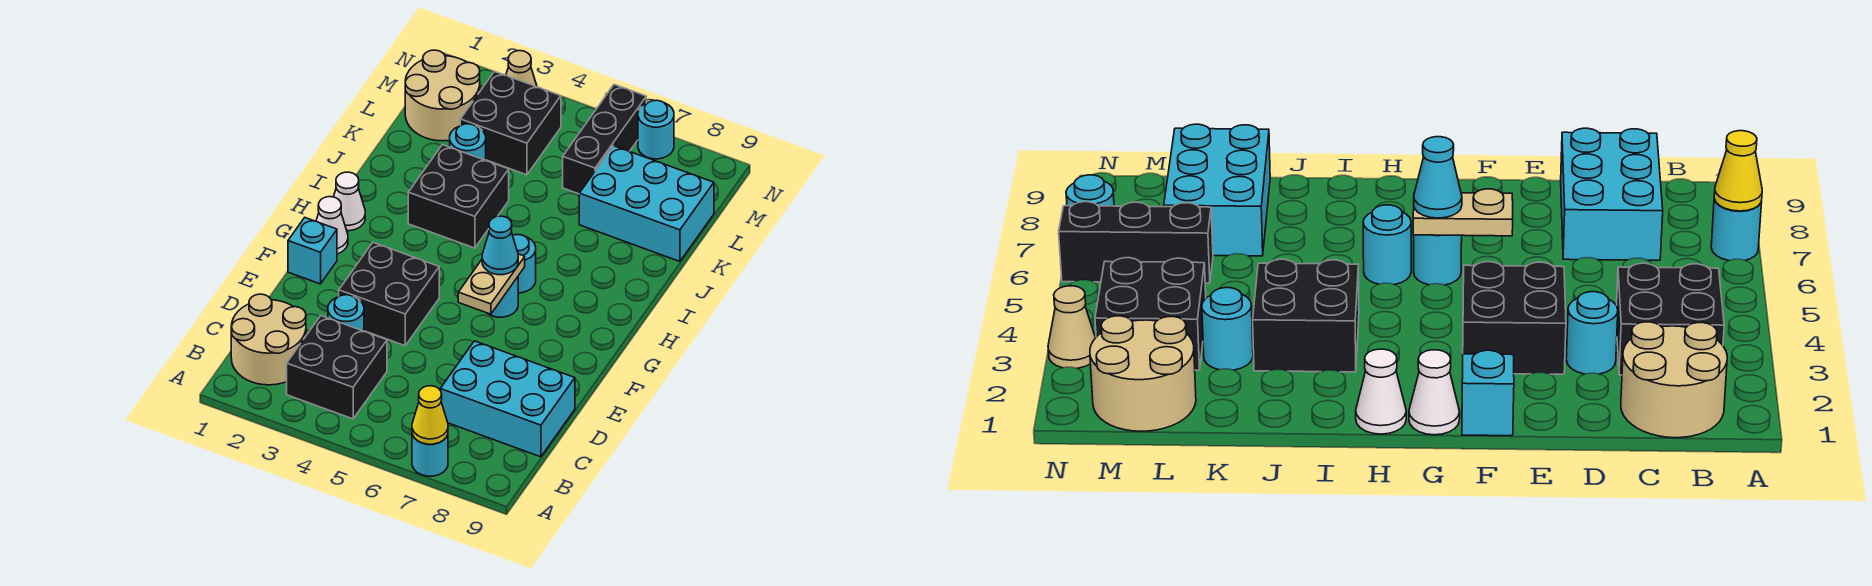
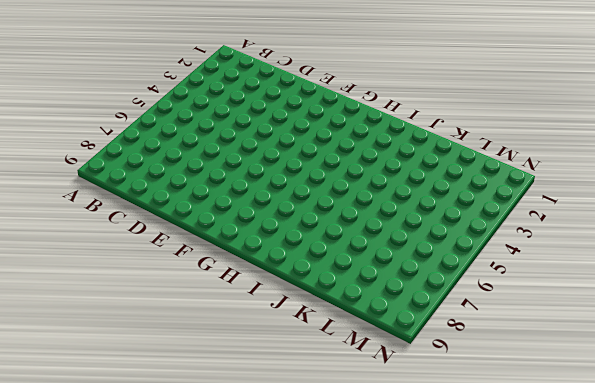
none -> cyan round brick A7 level 1
none -> tan round brick B1:C2 level 1
none -> black brick B3:C4 level 1

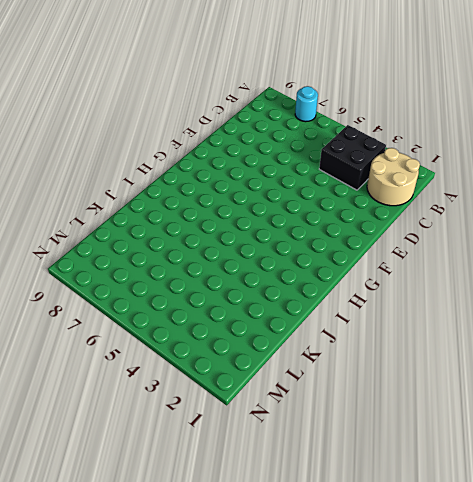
none -> cyan brick C7:D9 level 1
none -> cyan round brick D3 level 1
none -> black brick E3:F4 level 1

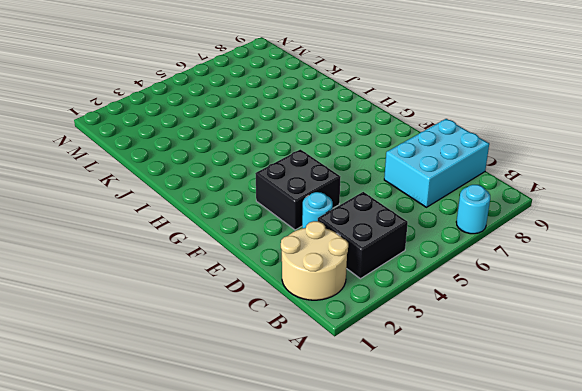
none -> cyan brick F1 level 1
none -> white cone G1 level 1
none -> cyan round brick G6 level 1

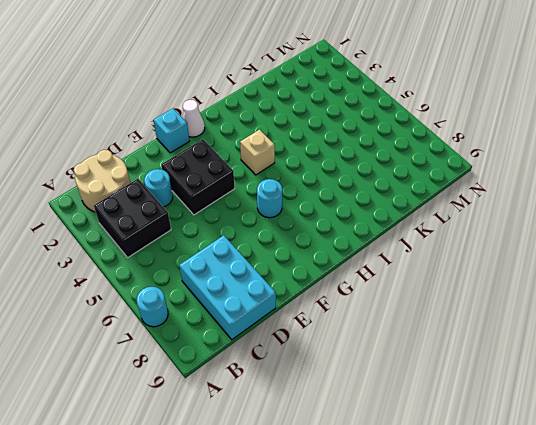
tan brick H4 level 1 -> none
none -> white cone H1 level 1
none -> cyan round brick H6 level 1
none -> black brick I3:J4 level 1

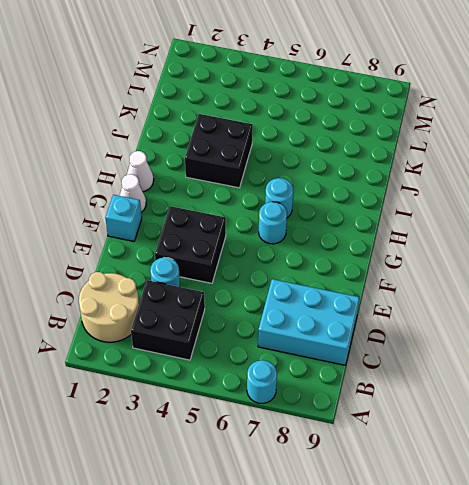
none -> cyan round brick K3 level 1
none -> cyan brick K7:L9 level 1
none -> tan round brick L1:M2 level 1

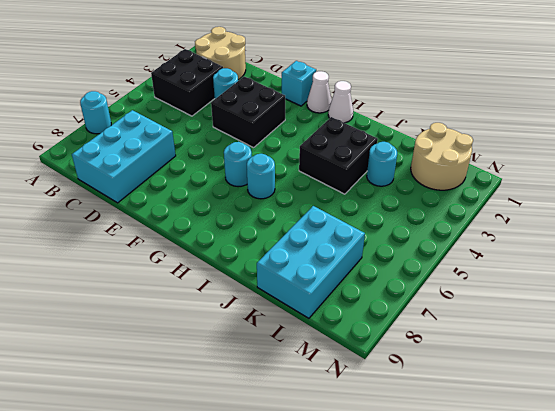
none -> black brick L3:M4 level 1
none -> black brick L6:N6 level 1
none -> tan cone N3 level 1

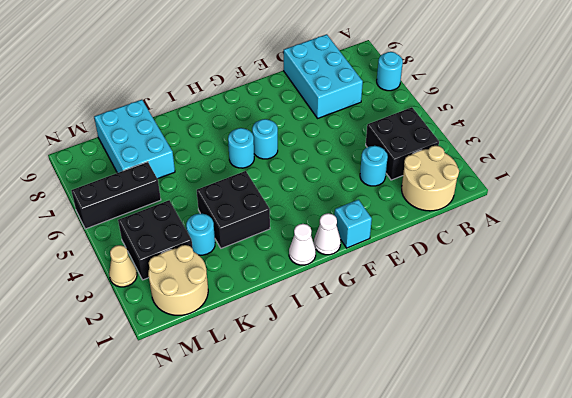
none -> black brick E3:F4 level 1
none -> cyan round brick N7 level 1
none -> yellow cone A7 level 2

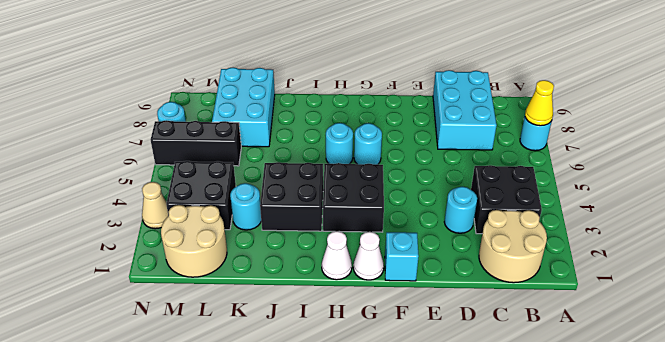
black brick G3:H4 level 1 -> black brick E3:F4 level 1
none -> tan plate F6:G6 level 2
none -> cyan cone G6 level 3

